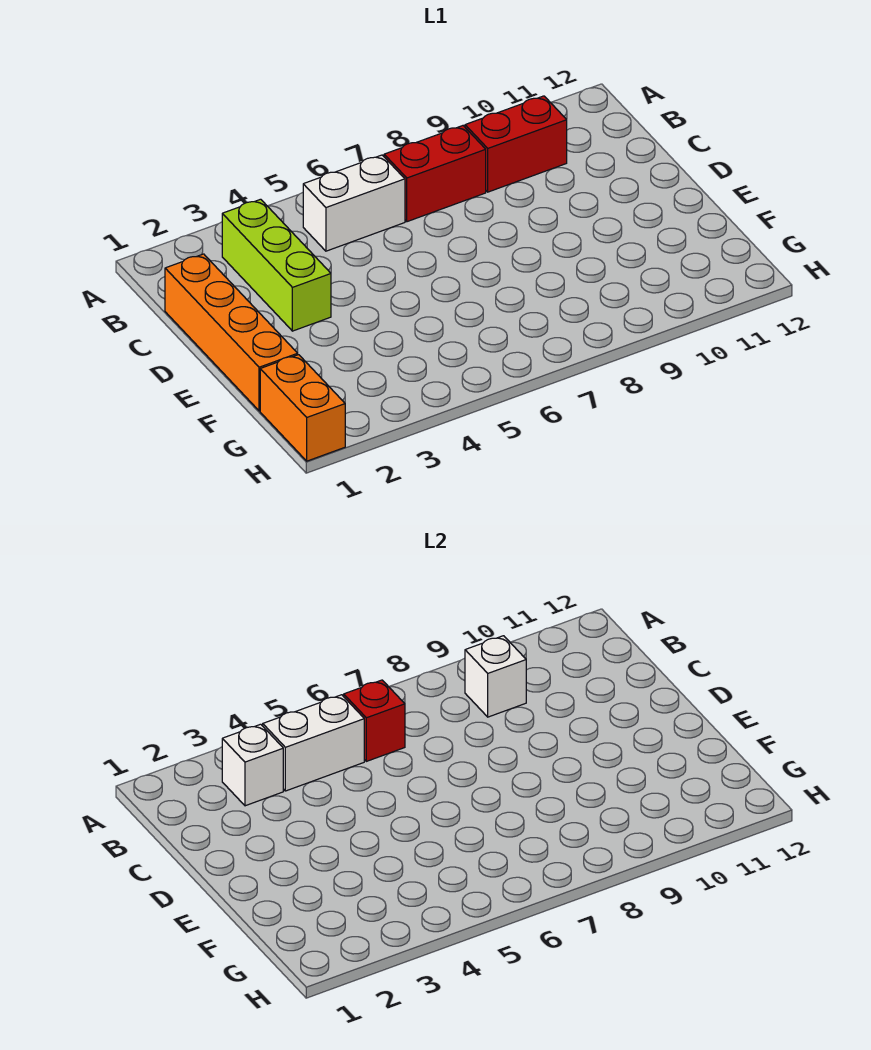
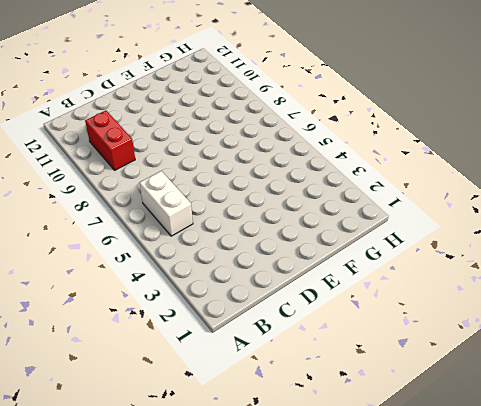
none -> lime brick B3:D3 level 1
none -> red brick B7:B8 level 1

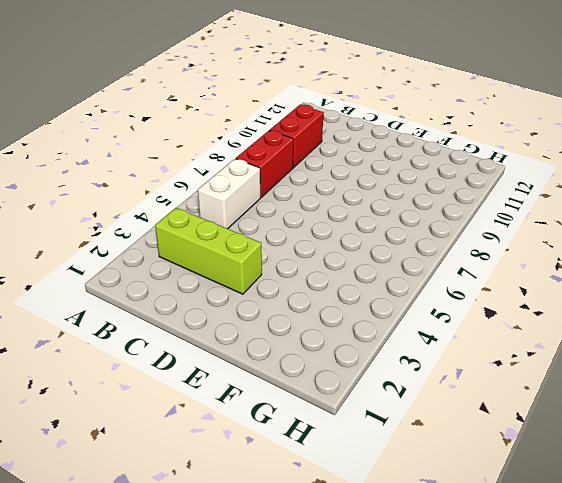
none -> orange brick C1:F1 level 1
none -> orange brick G1:H1 level 1

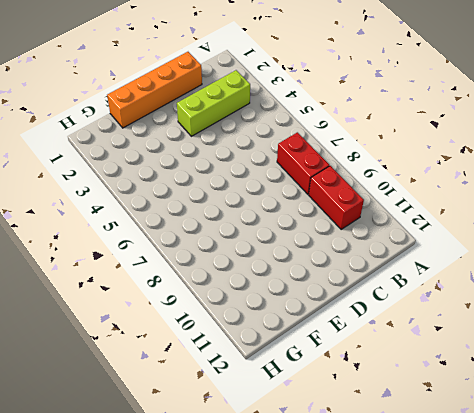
none -> white brick B5:B6 level 1
none -> orange brick G1:H1 level 1

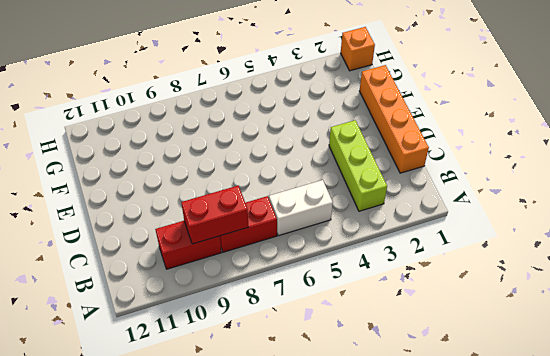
red brick B8:B9 level 2 -> white brick B9 level 2
orange brick H1 level 1 -> orange brick G1:H1 level 1
none -> white brick B3 level 2
none -> white brick B4:B5 level 2

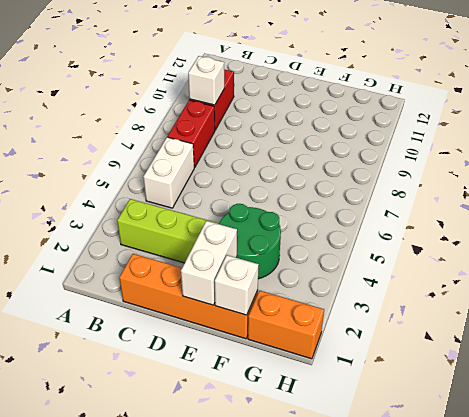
white brick E1:E2 level 2 -> white brick B4:B5 level 2
green round brick E3:F4 level 1 -> none
white brick F1 level 2 -> white brick B3 level 2
none -> red brick B6 level 2

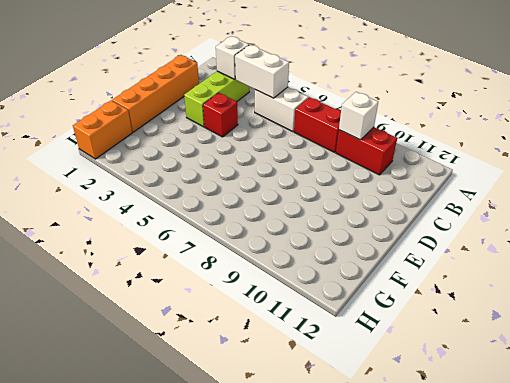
red brick D4 level 1 -> red brick B6 level 2

